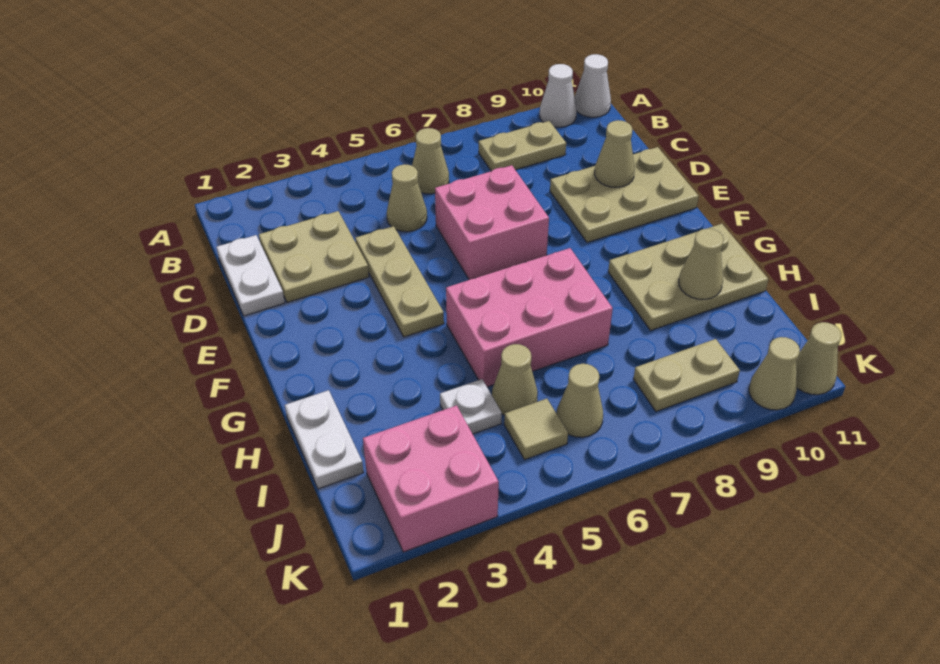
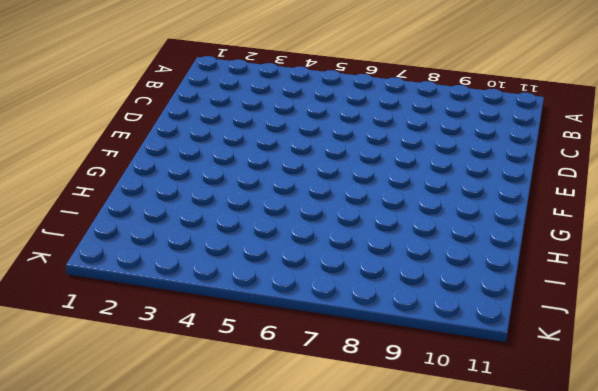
none -> white cone A10 level 1
none -> white cone A11 level 1
none -> tan cone B6 level 1

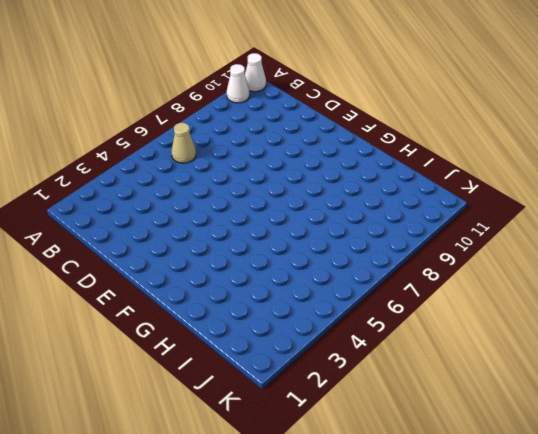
none -> tan plate B8:B9 level 1
none -> white plate C1:D1 level 1
none -> tan plate C2:D3 level 1

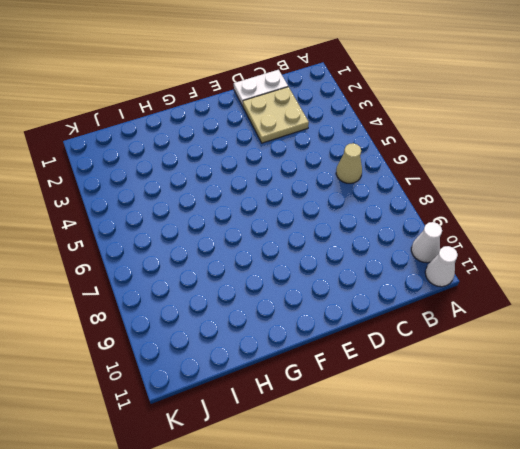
none -> tan plate B8:B9 level 1
none -> tan cone C5 level 1
none -> tan plate D4:F4 level 1

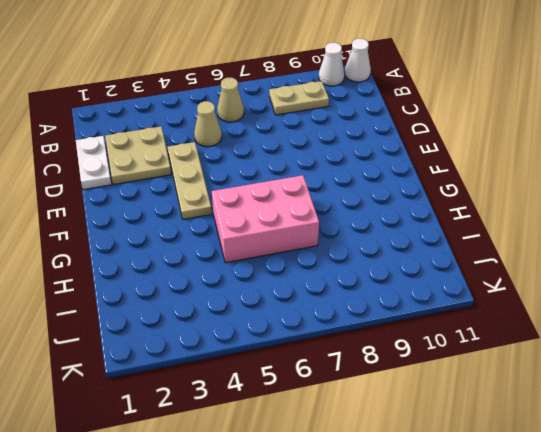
none -> pink brick D6:E7 level 1
none -> tan plate D9:E11 level 1
none -> tan plate G9:H11 level 1

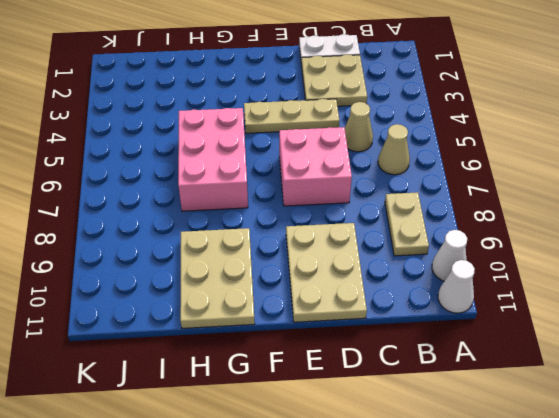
none -> white plate H1:I1 level 1
none -> white plate I4 level 1
none -> tan cone I5 level 1

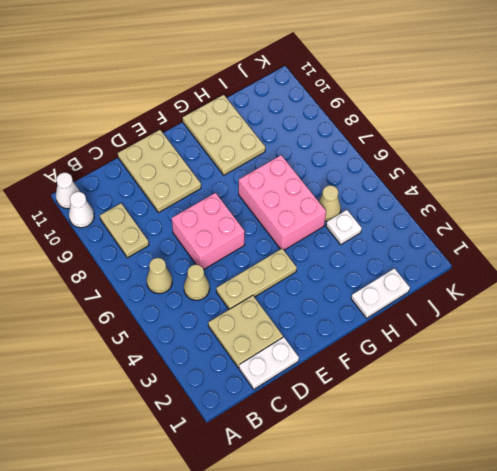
none -> pink brick J2:K3 level 1
none -> tan tile J5 level 1
none -> tan cone J6 level 1

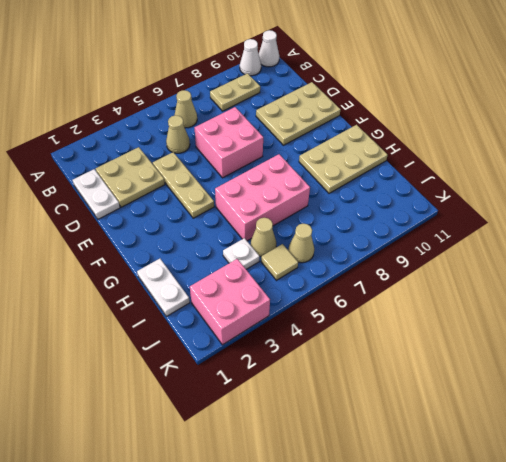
none -> tan plate J8:J9 level 1
none -> tan cone K10 level 1
none -> tan cone K11 level 1

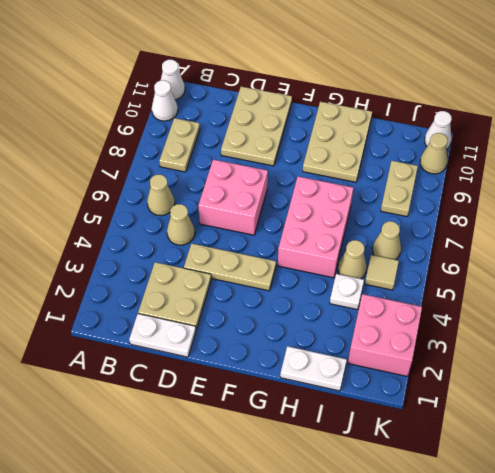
white cone K11 level 1 -> tan cone K11 level 1
none -> tan cone D10 level 2
none -> tan cone H10 level 2

